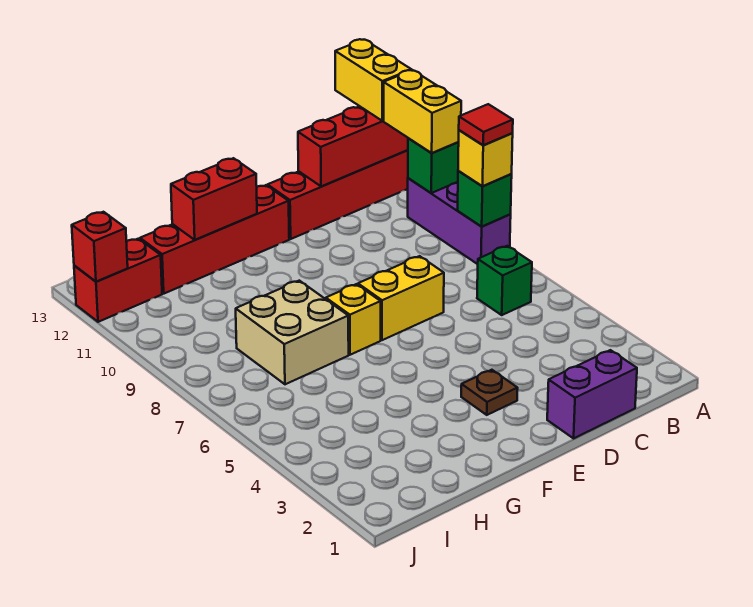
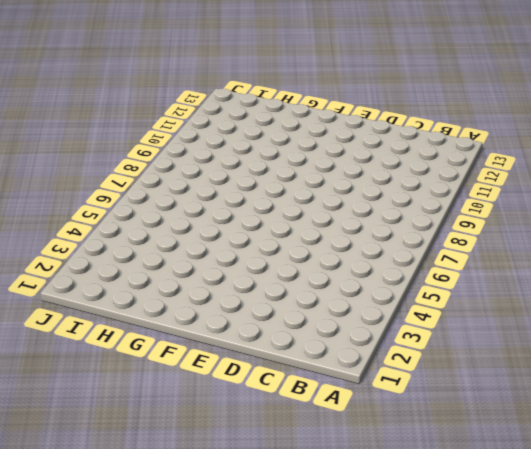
none -> purple brick A8:A10 level 1
none -> red brick A12:D12 level 1
none -> green brick B6 level 1

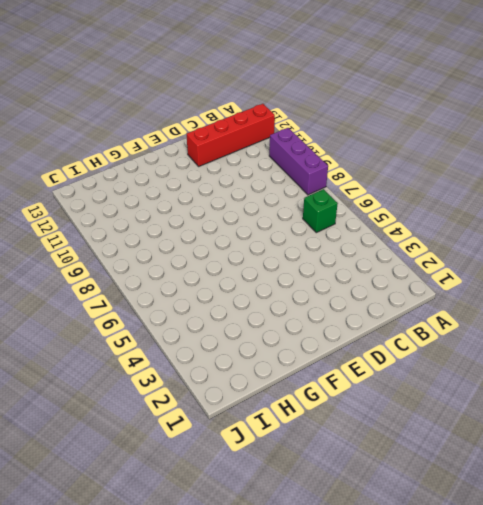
none -> purple brick C1:D1 level 1
none -> yellow brick D7:E7 level 1
none -> brown plate E3 level 1

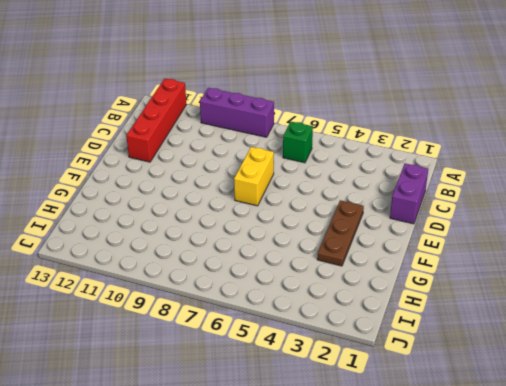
brown plate E3:G3 level 1 -> brown plate E3 level 1
none -> red brick E12:H12 level 1
none -> yellow brick F7 level 1
none -> tan brick G7:H8 level 1

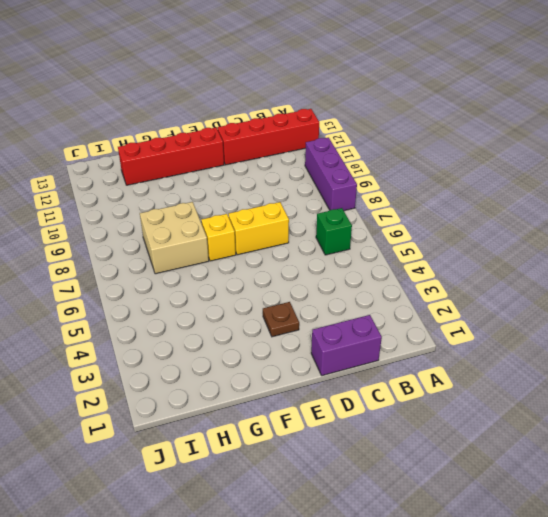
none -> red brick I12:J12 level 1
none -> green brick A8 level 2
none -> green brick A10 level 2

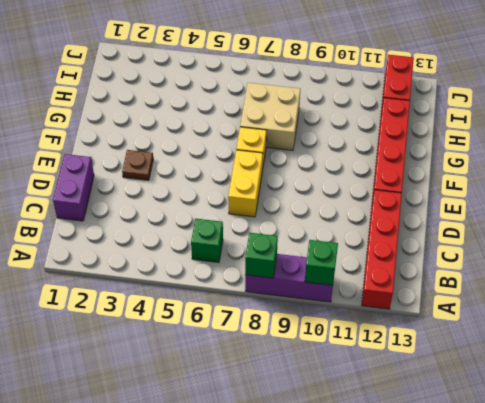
none -> red brick A12:C12 level 2
none -> red brick F12:G12 level 2
none -> red brick J12 level 2

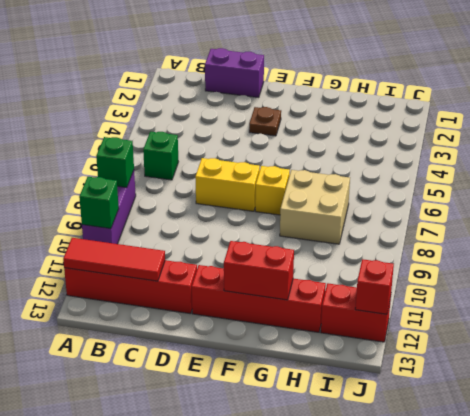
red tile A12:C12 level 2 -> red brick A12:C12 level 2
none -> yellow brick A8 level 3
none -> yellow brick A10:A11 level 3
none -> yellow brick A12:A13 level 3

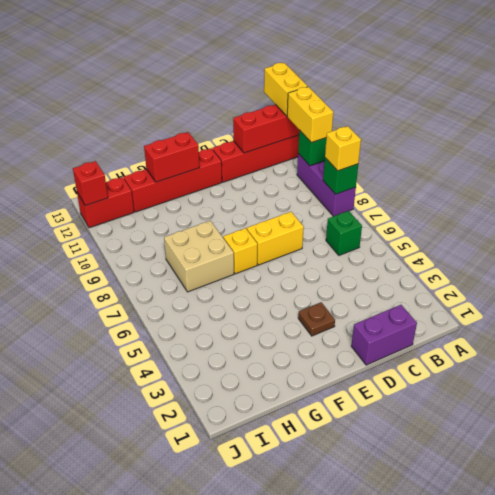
none -> red tile A8 level 4

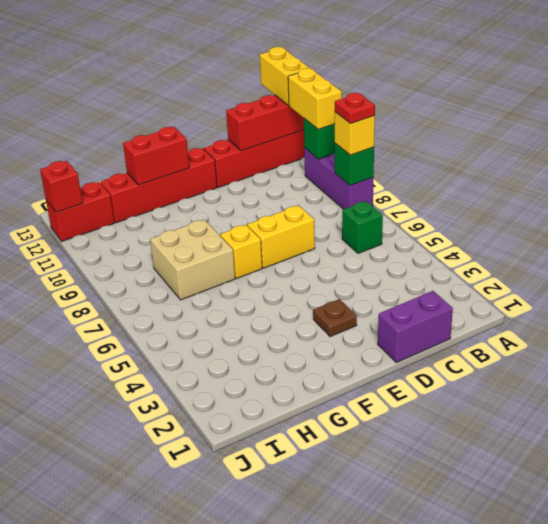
red plate A8 level 4 -> red tile A8 level 4

